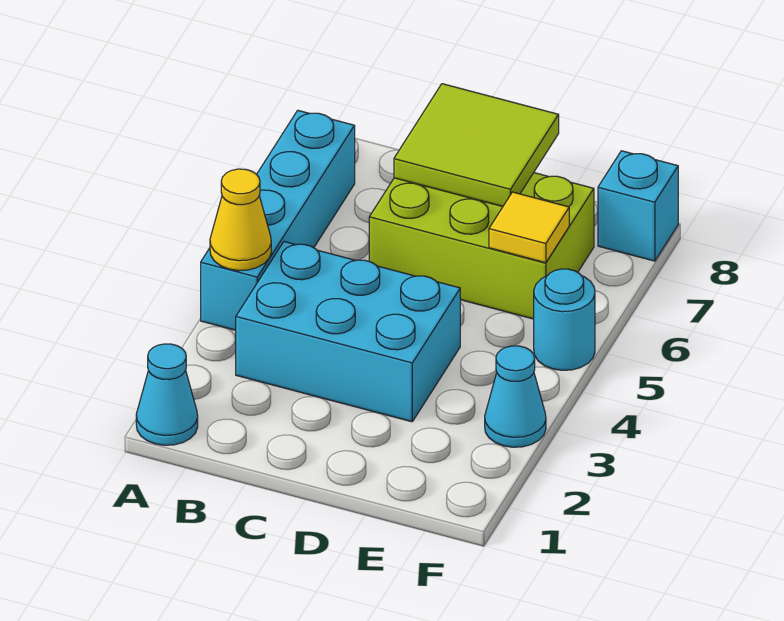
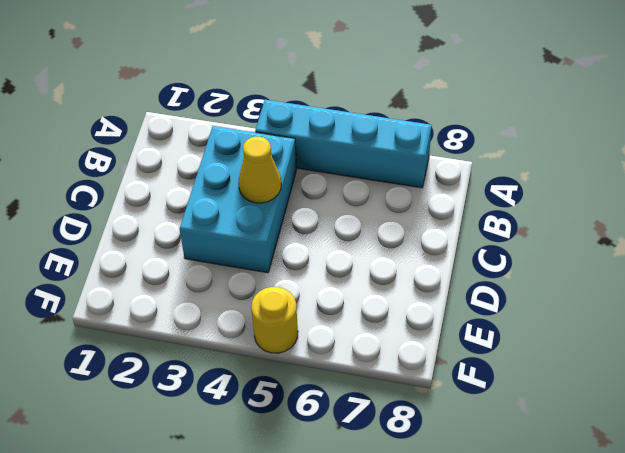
yellow cone C4 level 2 -> yellow cone A4 level 2
yellow round brick F5 level 1 -> cyan round brick F5 level 1
none -> cyan cone A1 level 1
none -> lime brick C6:E7 level 1

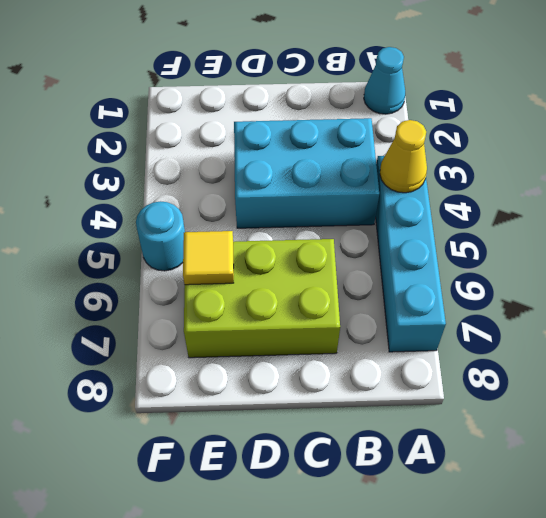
none -> cyan cone F3 level 1
none -> cyan brick F8 level 1

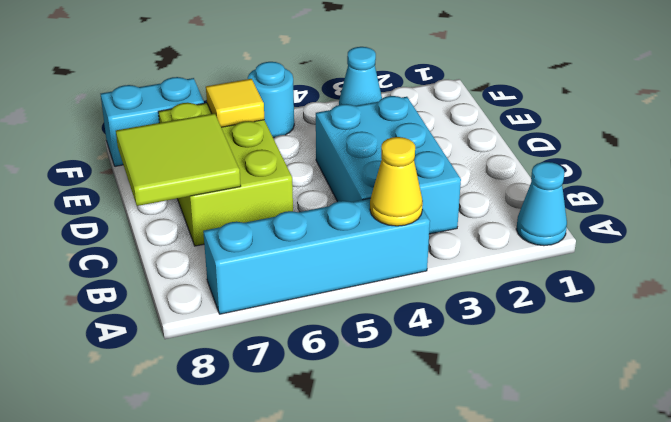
cyan brick F7:F8 level 1 -> cyan brick F8 level 1

